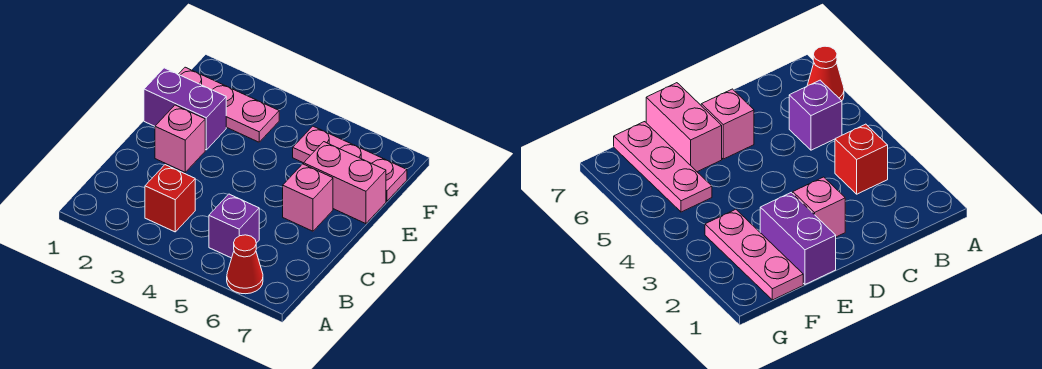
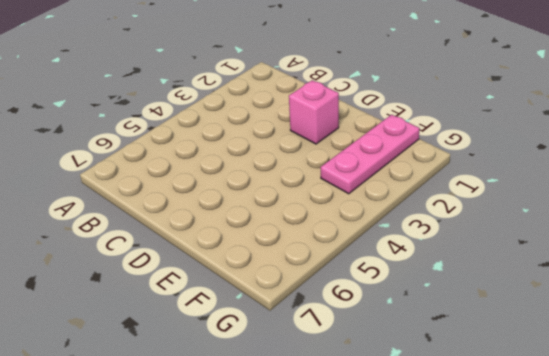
none -> red cone A6 level 1
none -> red brick B3 level 1

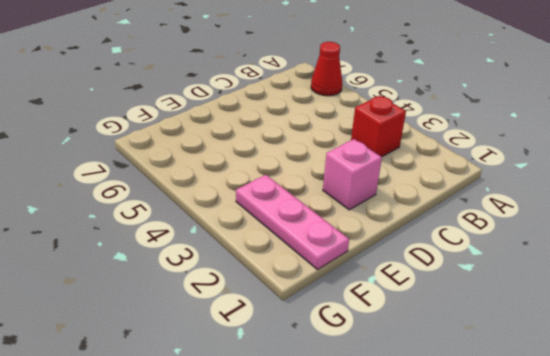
none -> purple brick B5 level 1
none -> pink brick D6 level 1

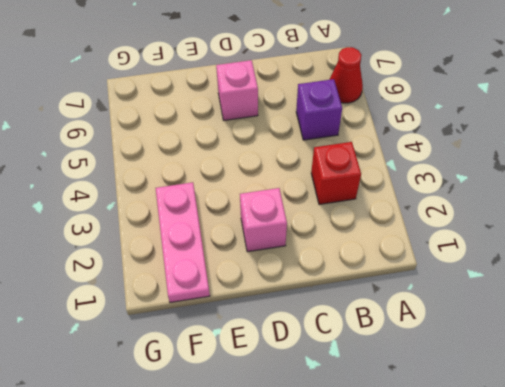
none -> purple brick E1:E2 level 1
none -> pink brick E6:E7 level 1

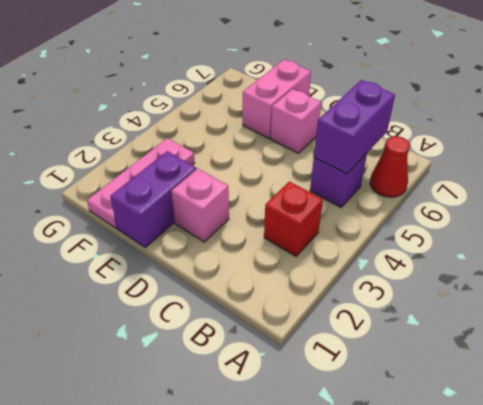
purple brick B5:B6 level 2 -> none
none -> pink plate F5:F7 level 1

